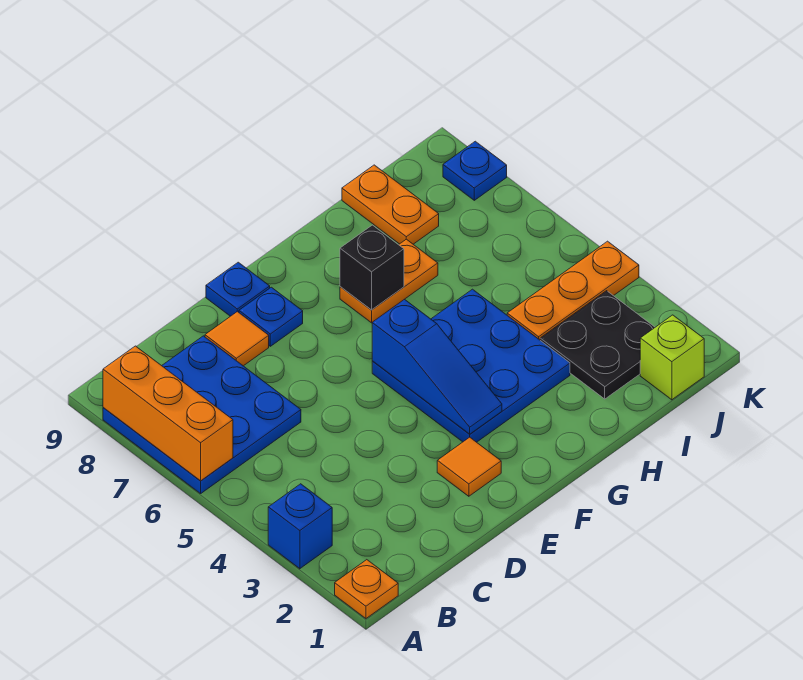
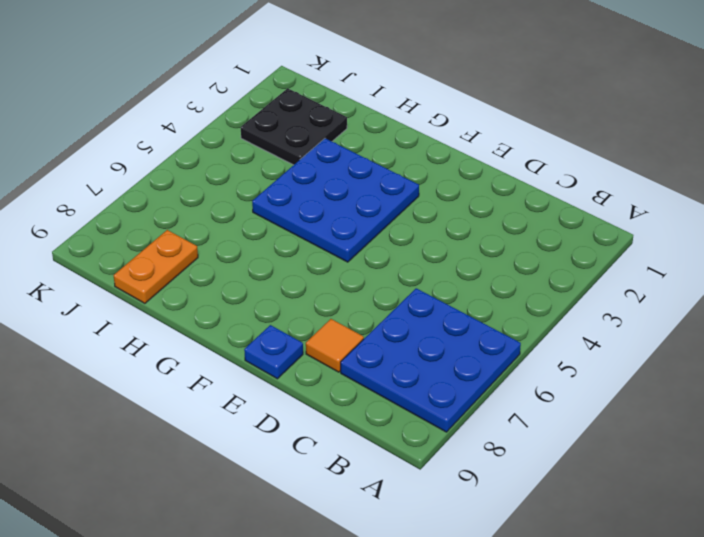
none -> orange plate A1 level 1
none -> blue brick A3 level 1
none -> orange tile E2 level 1

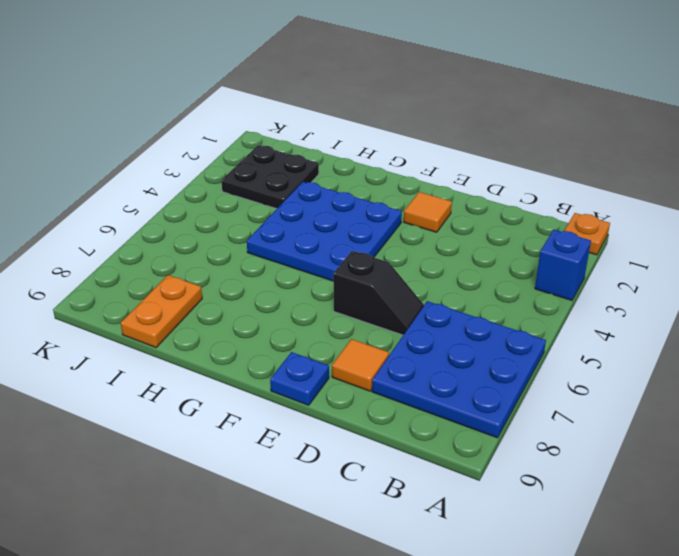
black slope D6:E6 level 1 top E -> none
none -> blue plate E8 level 1
none -> orange plate G7:H7 level 1
none -> orange plate I4:K4 level 1

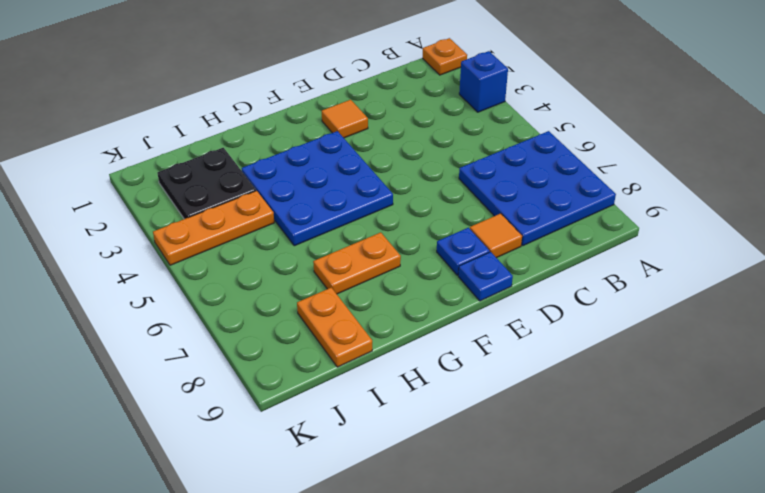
none -> lime brick J1 level 1
none -> blue plate K8 level 1
none -> orange brick A6:A8 level 2

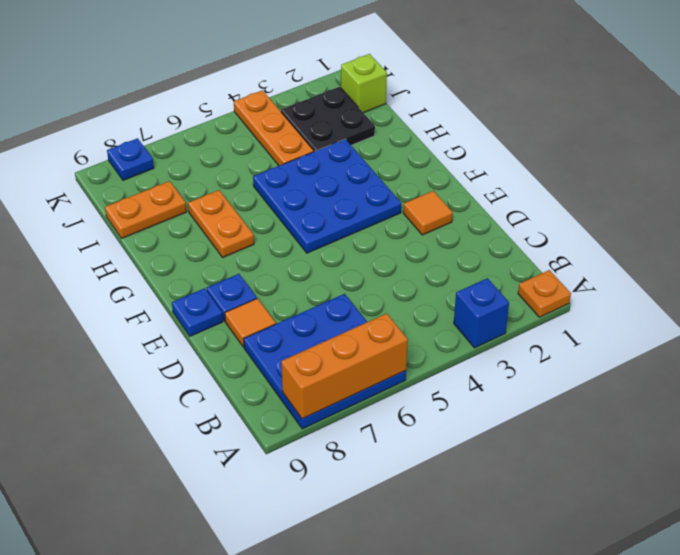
none -> blue slope F3:F5 level 2 top 5
none -> black brick G7 level 2

